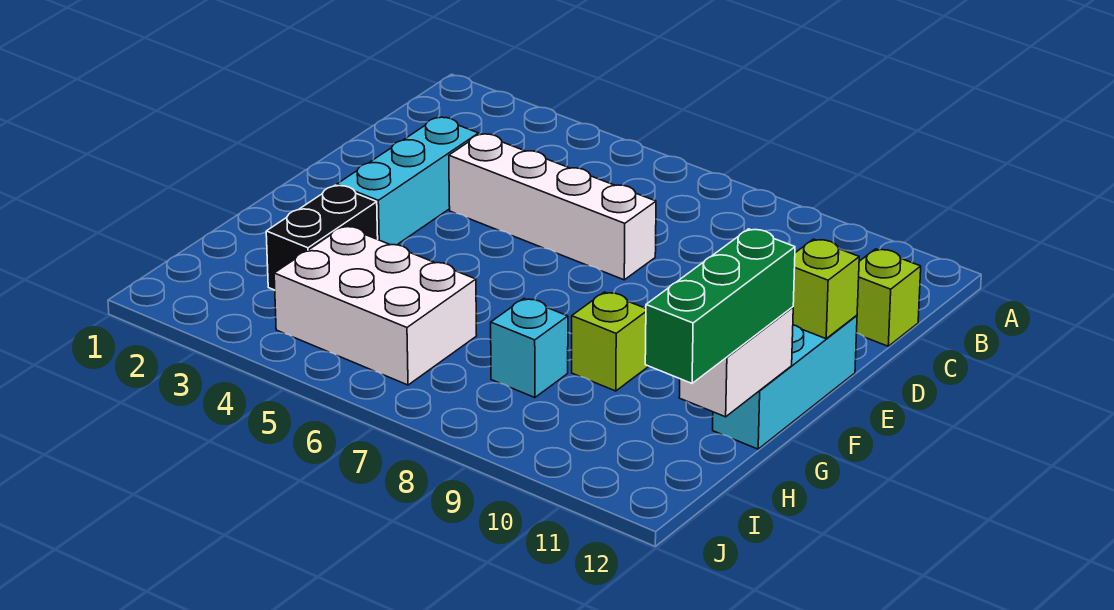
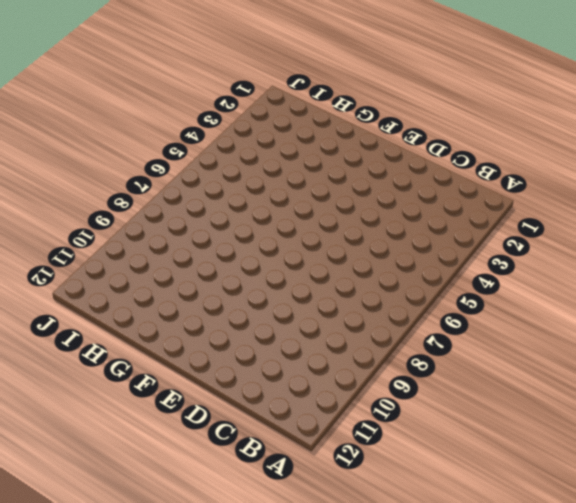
none -> lime brick C12 level 1
none -> cyan brick D3:F3 level 1

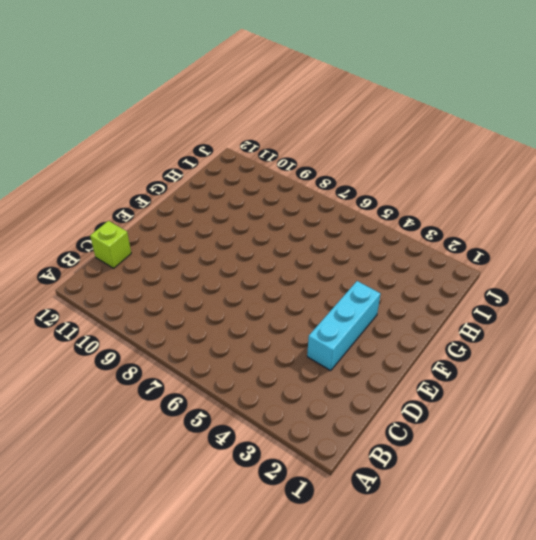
none -> white brick D4:D7 level 1
none -> cyan brick E12:G12 level 1

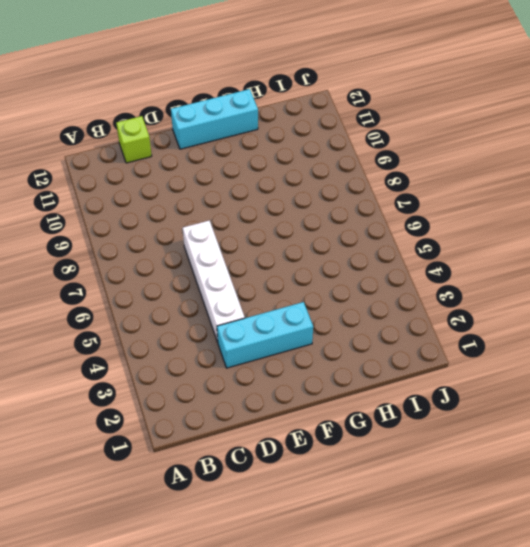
none -> black brick G3:H3 level 1
none -> lime brick G9 level 1

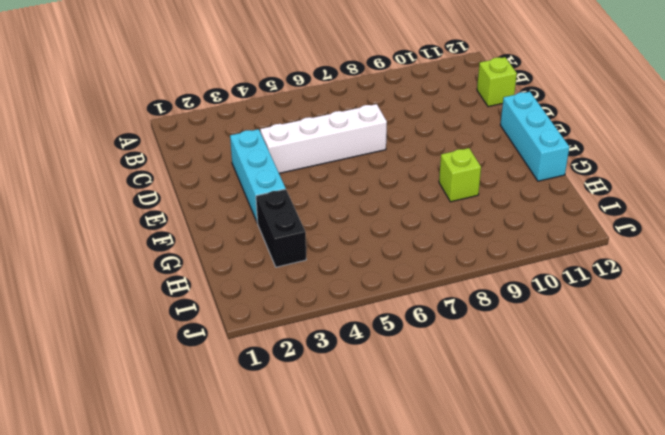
none -> white brick H4:I6 level 1
none -> cyan brick H8 level 1

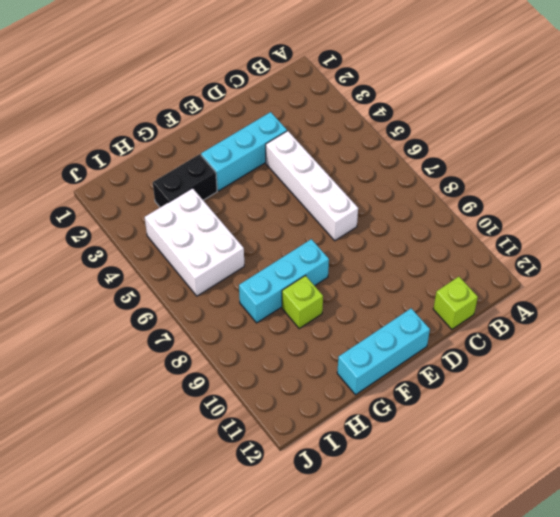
cyan brick F8:H8 level 1 -> cyan brick H8 level 1
none -> lime brick E12 level 2
none -> white brick G12:H12 level 2

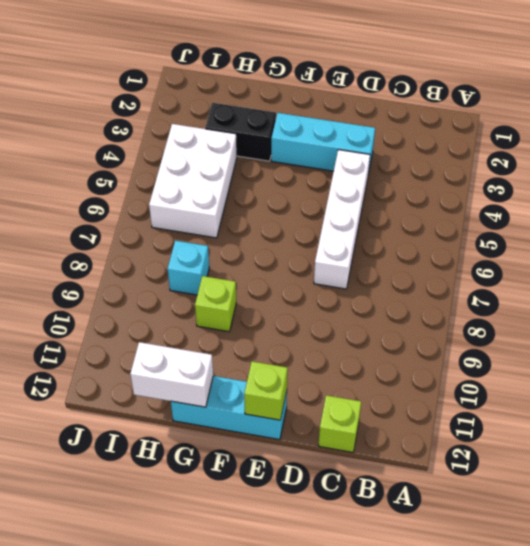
none -> green brick G12:I12 level 3

